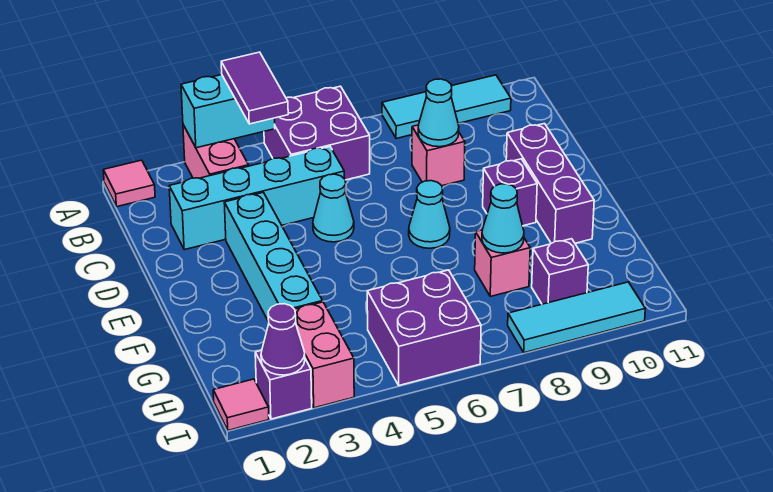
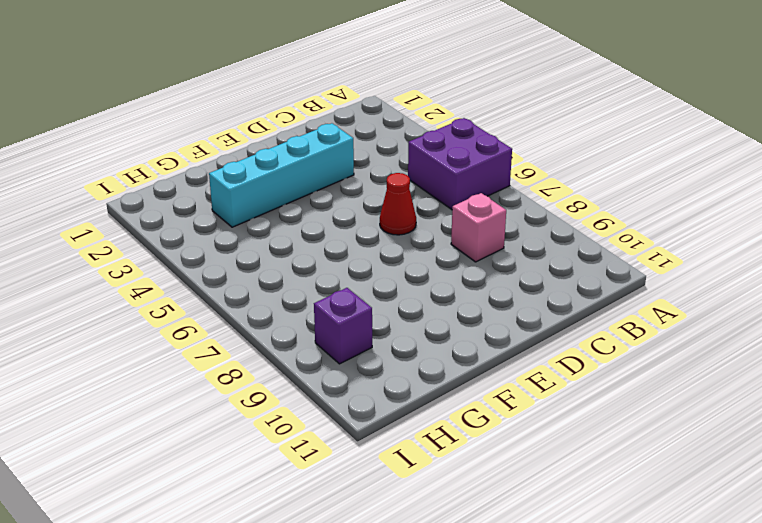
red cone D6 level 1 -> none
none -> pink tile A1 level 1
none -> pink brick A3:B3 level 1
none -> cyan tile A8:A10 level 1

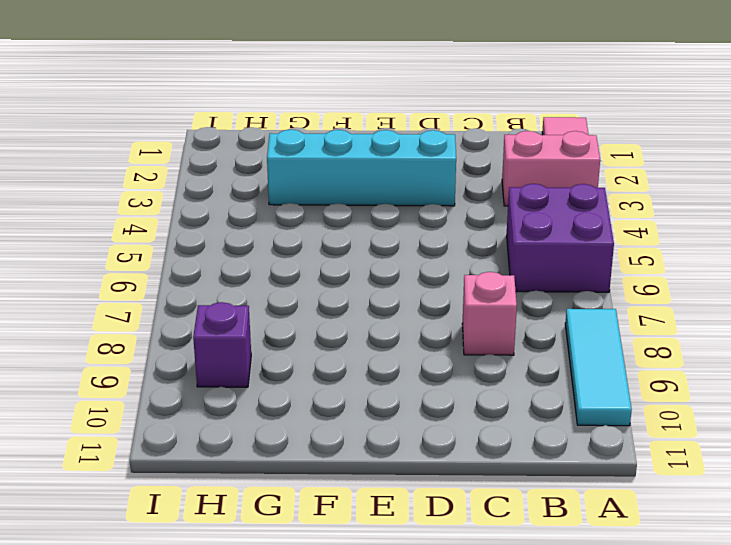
none -> cyan brick C2:C5 level 1
none -> cyan cone D5 level 1
none -> purple brick D10:F10 level 1

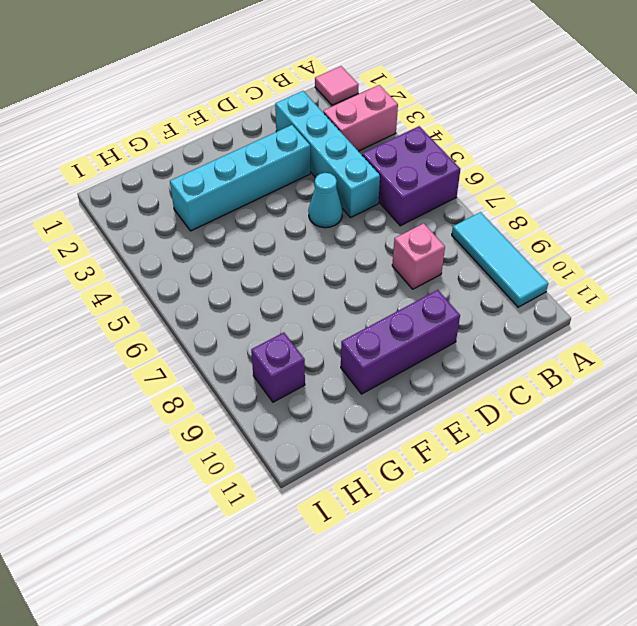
none -> cyan cone E7 level 1
none -> purple brick E9 level 1
none -> pink brick G8 level 1

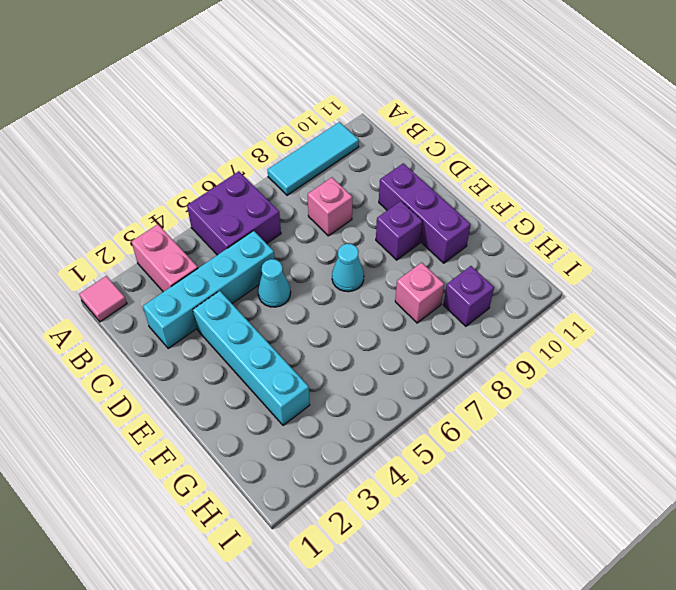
none -> pink brick H3:I3 level 1
none -> purple brick H5:I6 level 1
none -> pink tile I1 level 1

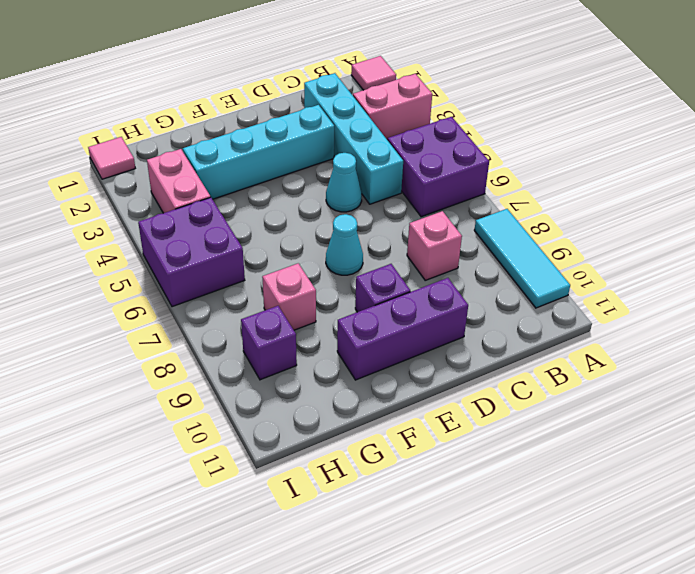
pink brick H3:H4 level 1 -> pink brick H3:I3 level 1
none -> purple brick I2 level 1
none -> cyan tile I8:I10 level 1
none -> cyan brick A3:A4 level 2

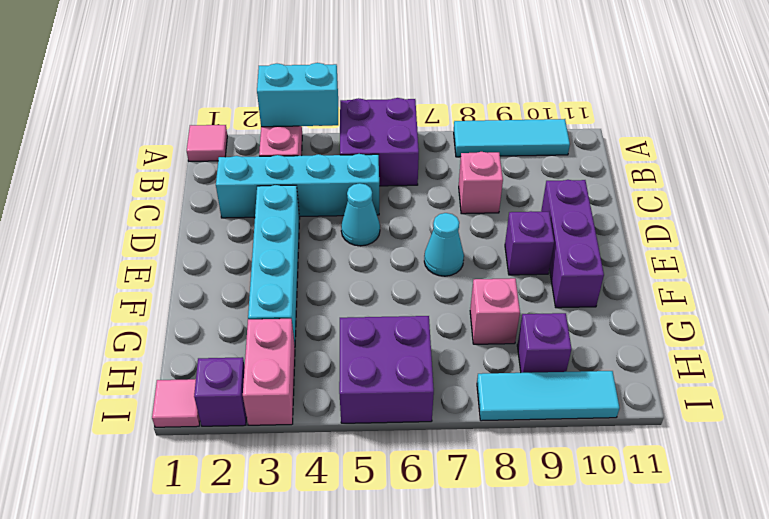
none -> cyan cone C8 level 2
none -> cyan cone G8 level 2
none -> purple cone I2 level 2

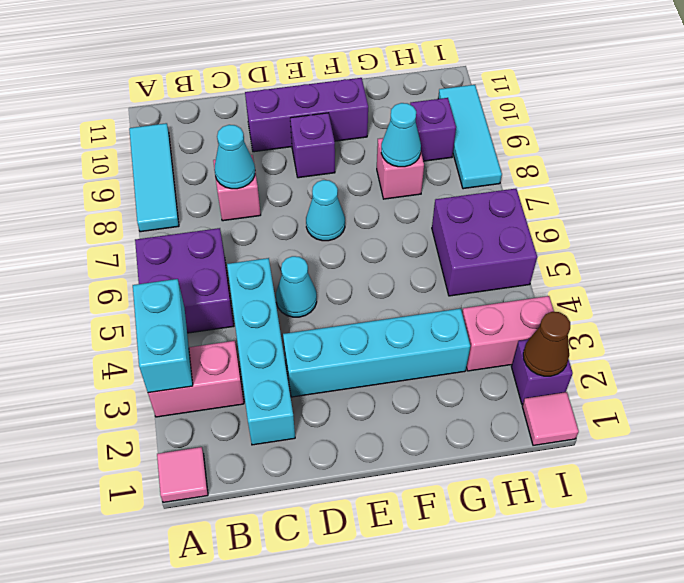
brown cone I2 level 2 -> purple cone I2 level 2
none -> purple tile A4:B4 level 3

